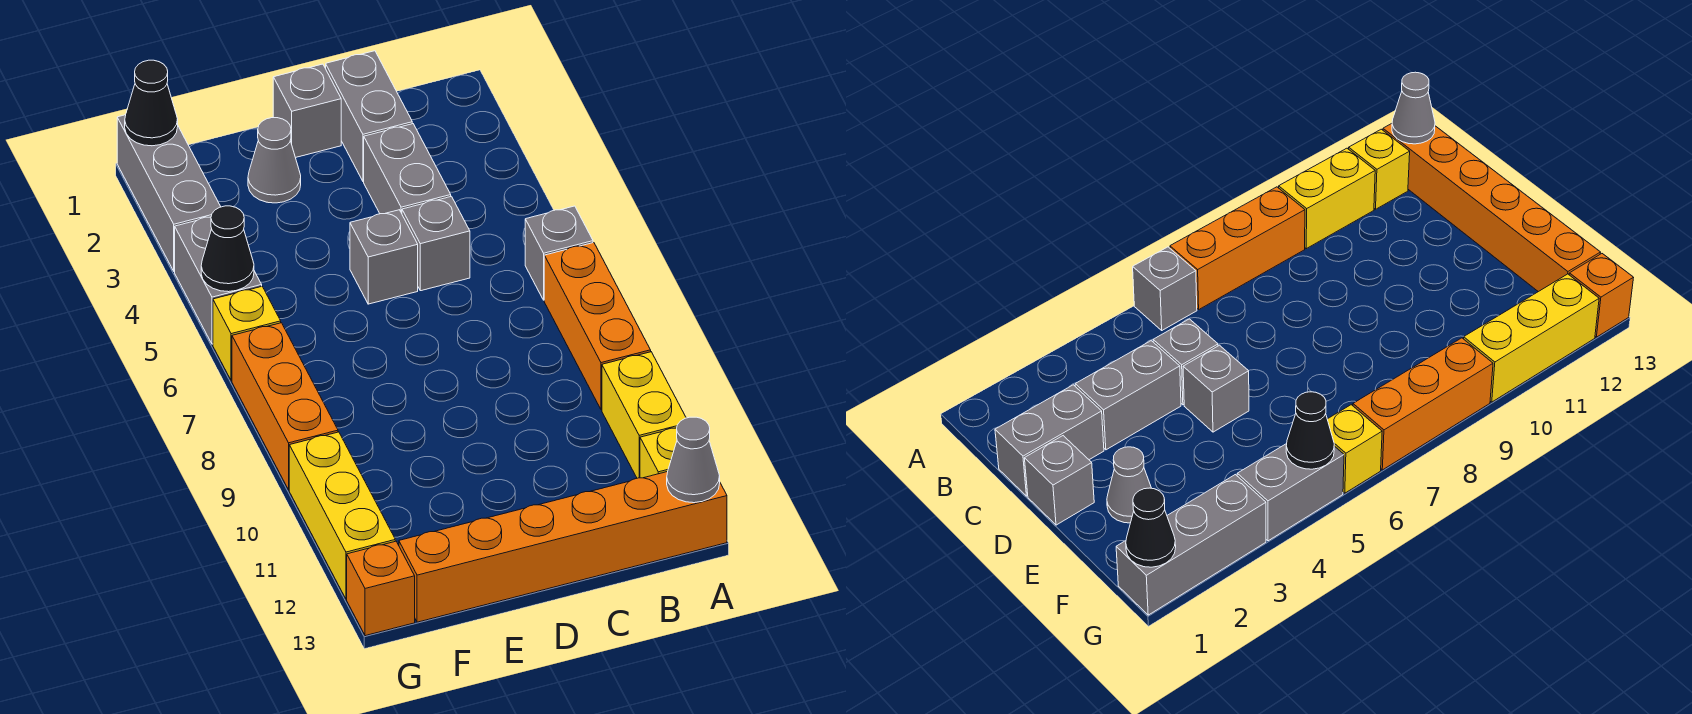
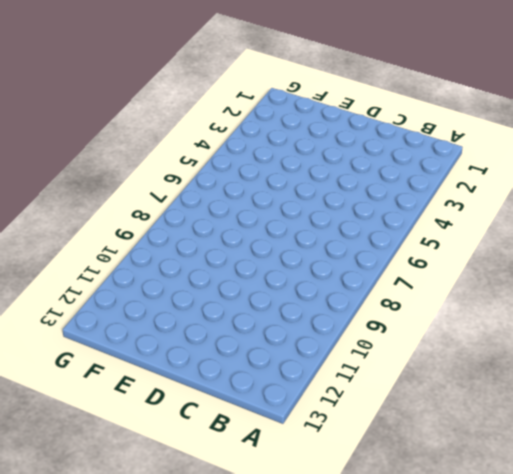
none -> grey brick A6 level 1
none -> orange brick A7:A9 level 1
none -> yellow brick A10:A11 level 1

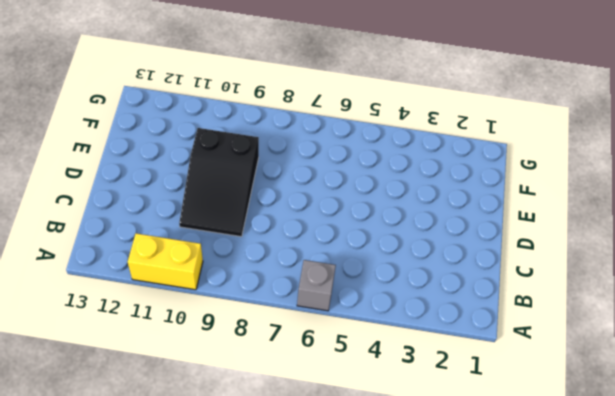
black slope C9:E10 level 1 top E -> none
none -> orange brick A7:A9 level 1
none -> yellow brick A12 level 1
none -> orange brick A13:F13 level 1

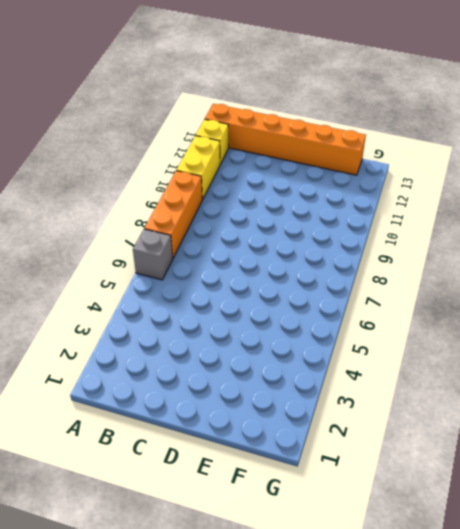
none -> grey brick C1:C2 level 1
none -> grey brick C3:C4 level 1
none -> grey brick C5 level 1

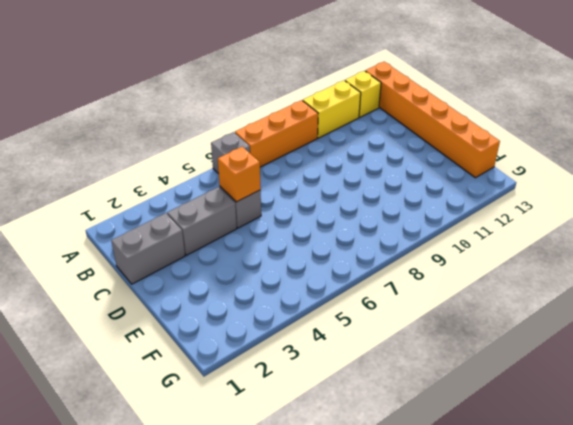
orange brick C5 level 2 -> orange brick G13 level 1
none -> grey brick D1 level 1
none -> grey brick D5 level 1
none -> grey cone E2 level 1

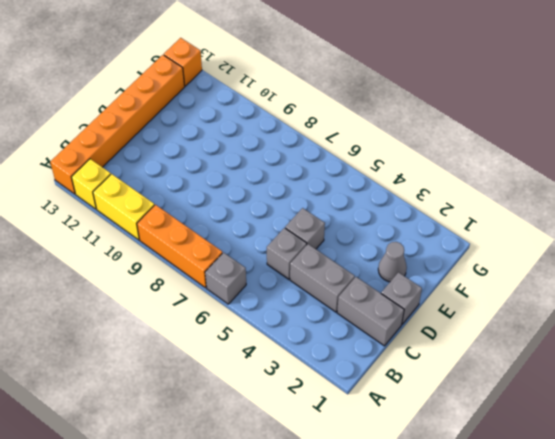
none -> grey brick G1:G3 level 1
none -> grey brick G4:G5 level 1
none -> yellow brick G6 level 1

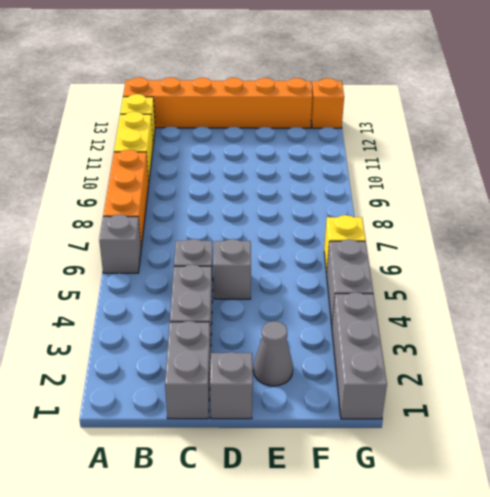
none -> orange brick G7:G9 level 1
none -> yellow brick G10:G12 level 1
none -> grey cone A13 level 2

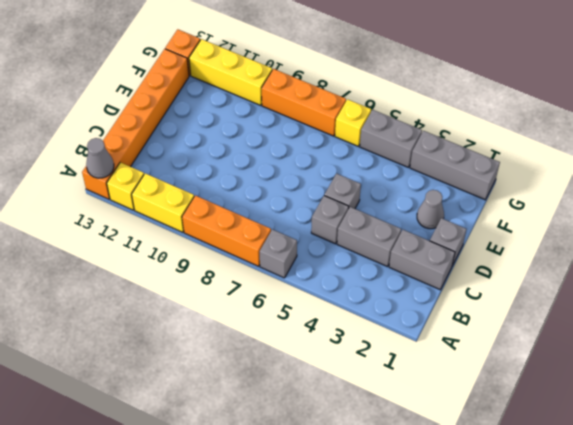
none -> black cone G1 level 2
none -> black cone G5 level 2

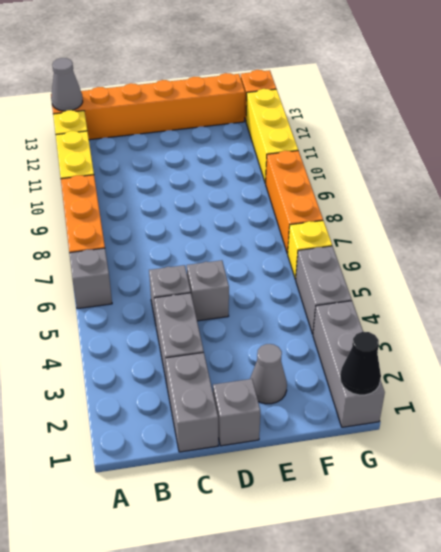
none -> black cone G5 level 2

